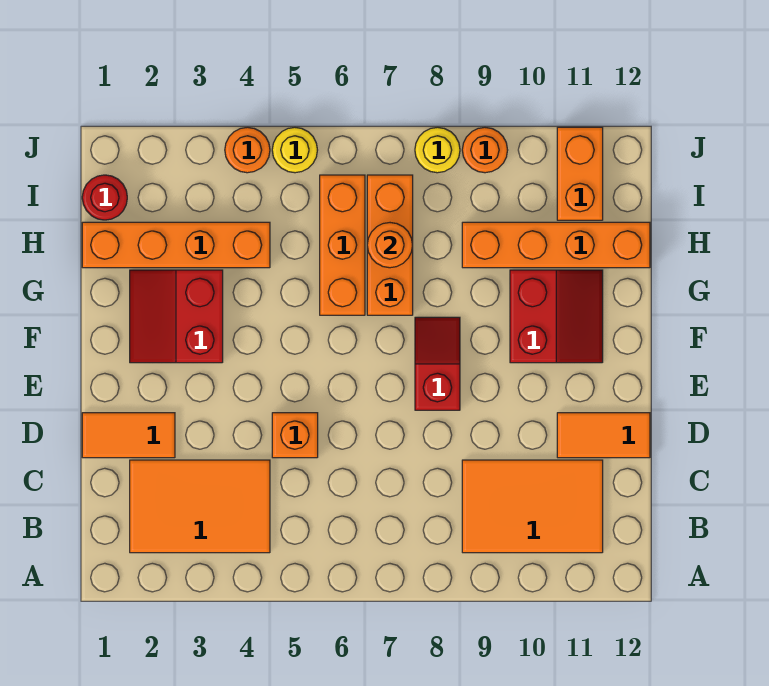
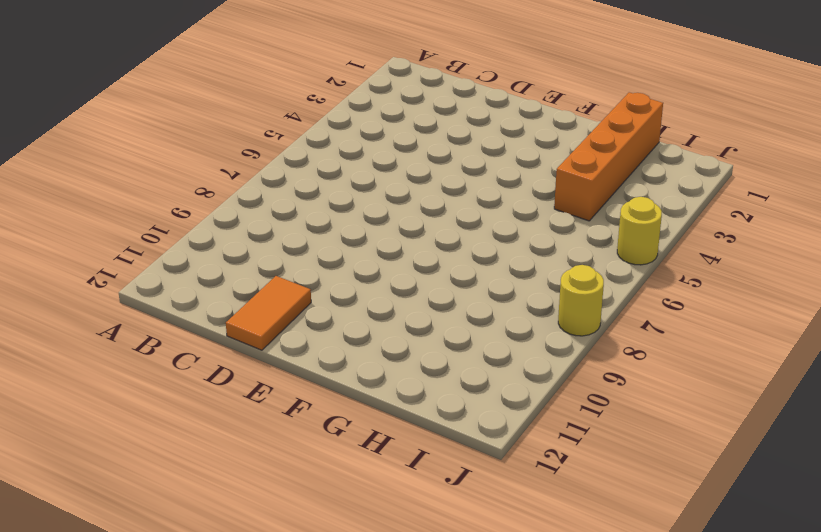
none -> orange tile B2:C4 level 1
none -> orange tile B9:C11 level 1
none -> orange tile D1:D2 level 1

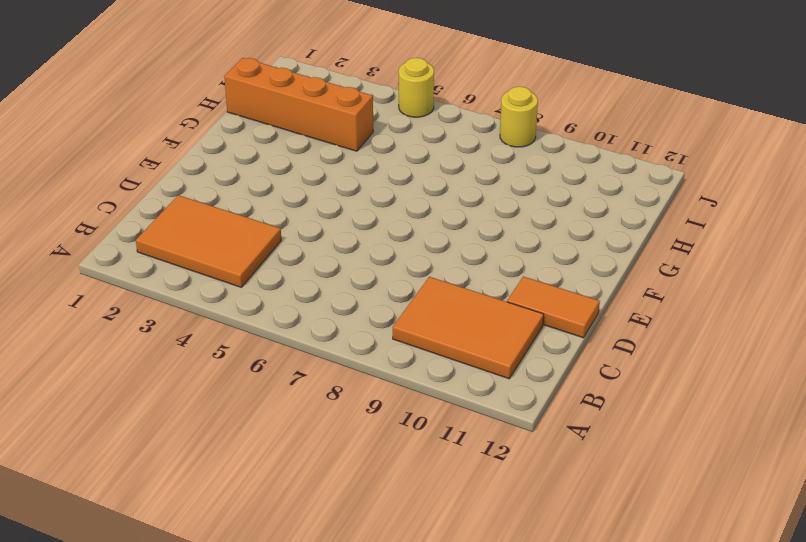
none -> orange tile D1:D2 level 1
none -> orange brick D5 level 1
none -> red slope E8:F8 level 1 top E

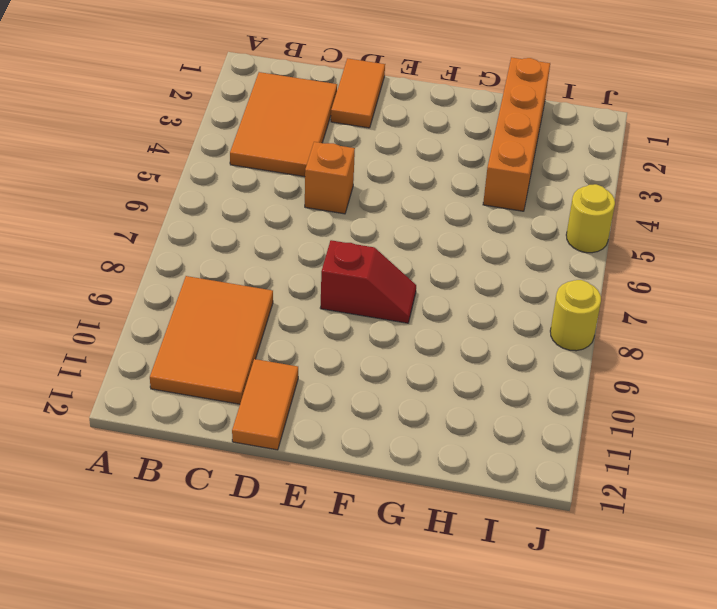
none -> red slope F2:G3 level 1 top 3
none -> red slope F10:G11 level 1 top 10
none -> orange brick G6:I6 level 1

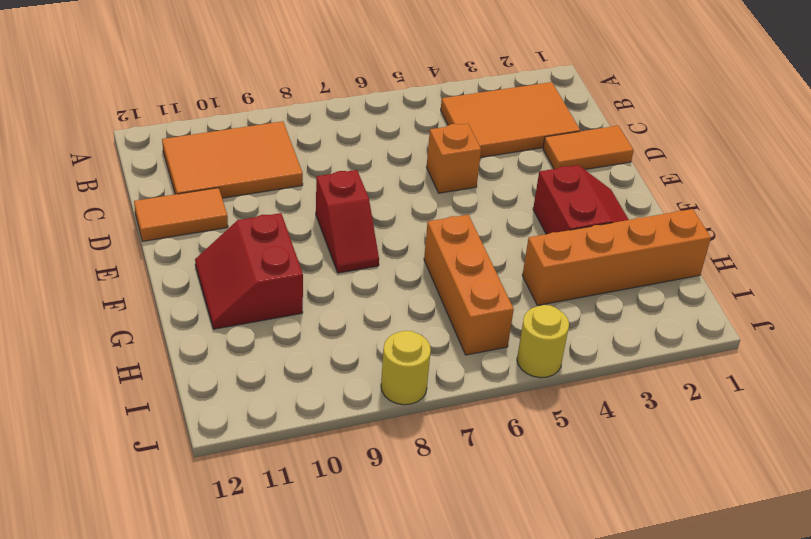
none -> orange brick G7:I7 level 1
none -> orange brick H9:H12 level 1
none -> red round brick I1 level 1

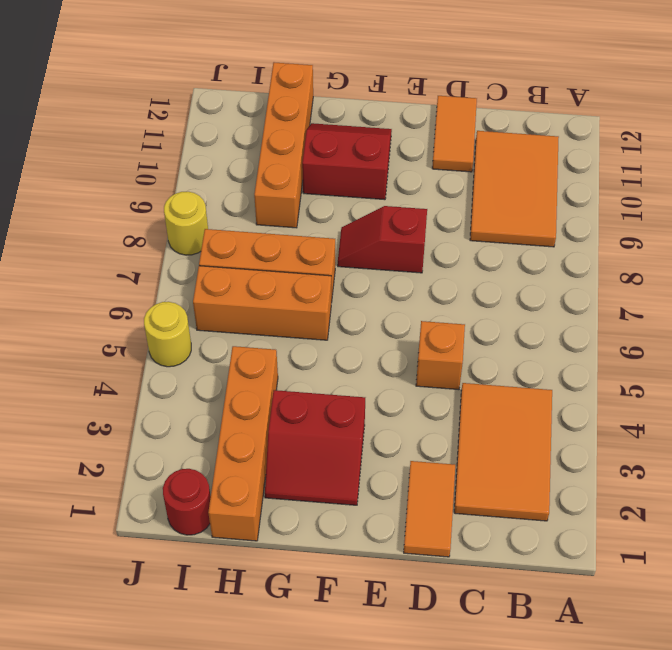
none -> orange brick I11:J11 level 1
none -> orange round brick J4 level 1
none -> orange round brick J9 level 1

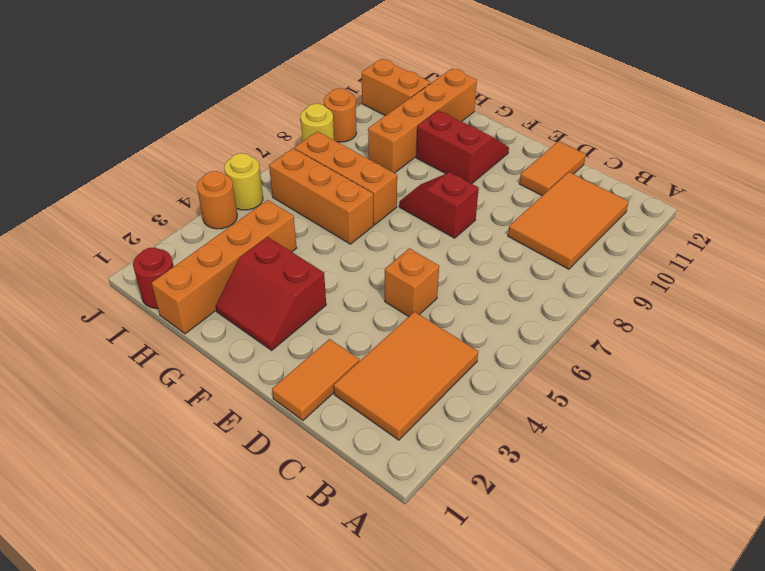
none -> orange round brick H7 level 2

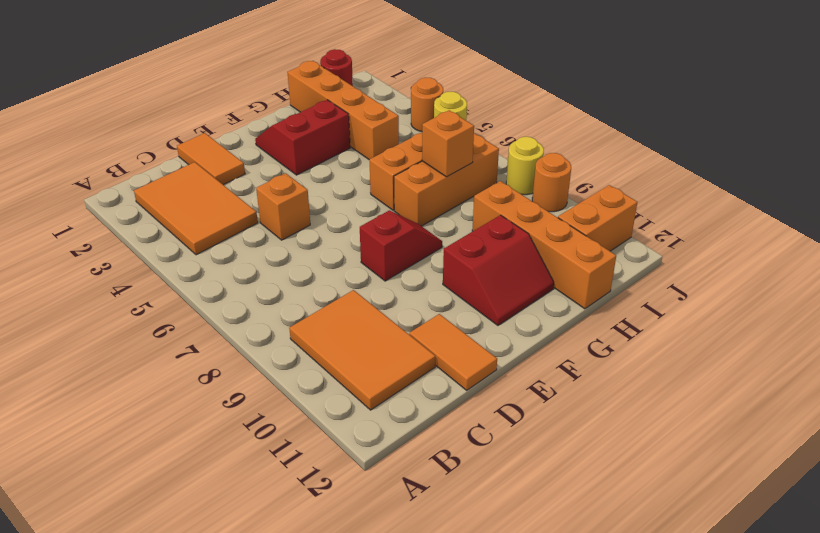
orange brick H7 level 2 -> orange round brick H7 level 2

